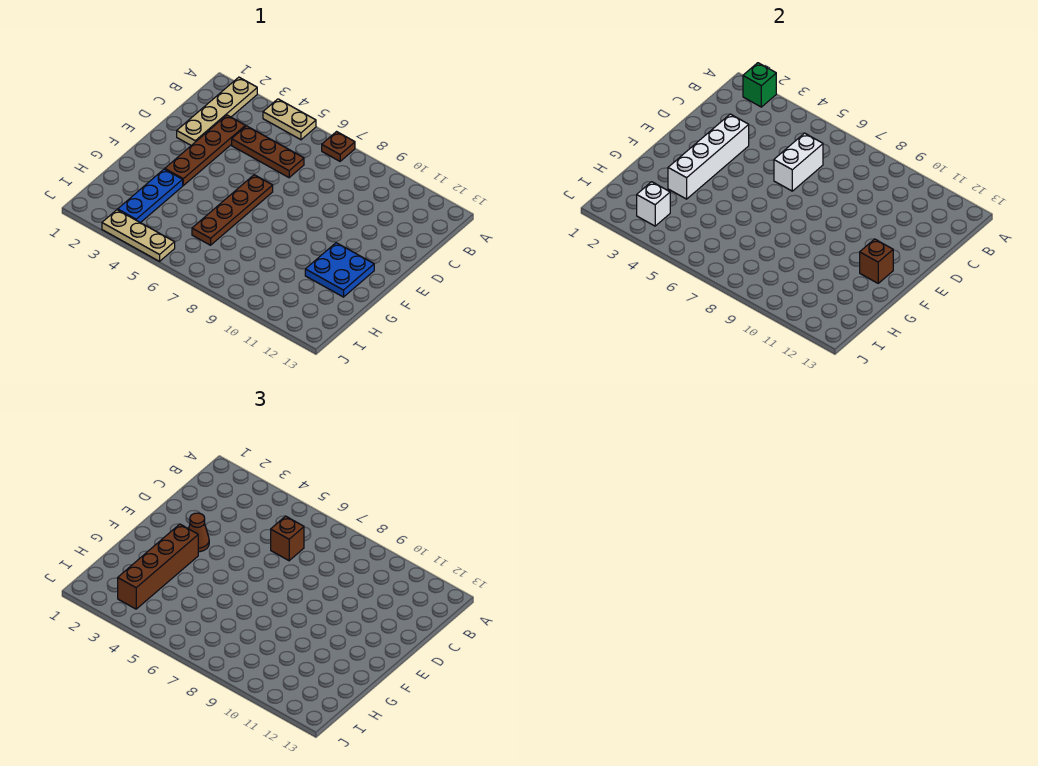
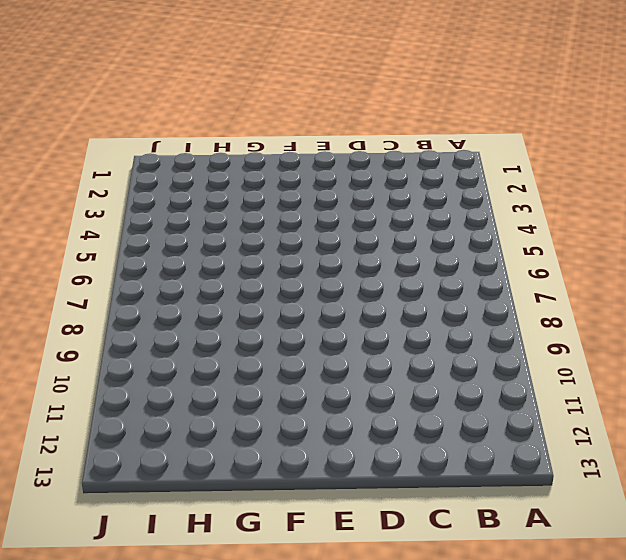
none -> tan plate A2:D2 level 1
none -> tan plate A4:A5 level 1
none -> brown plate A7 level 1

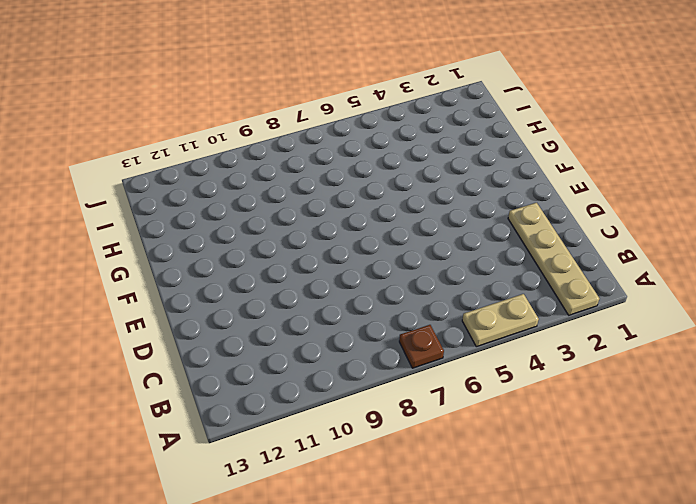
none -> brown plate C3:F3 level 1
none -> brown plate C4:C6 level 1
none -> brown plate E6:H6 level 1

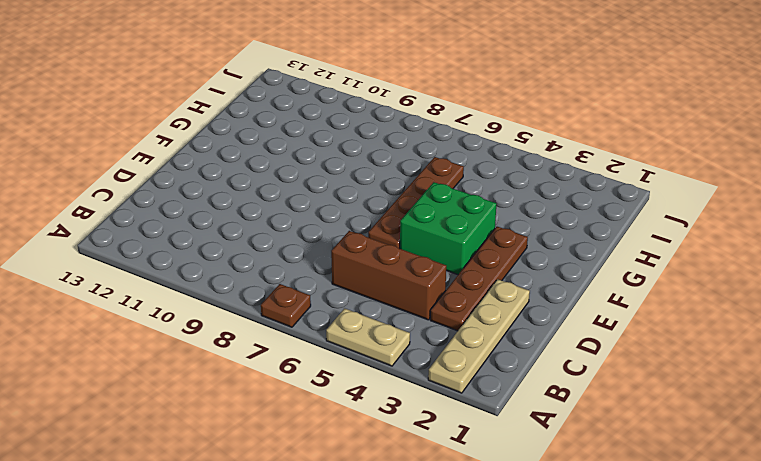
brown brick C4:C6 level 1 -> brown plate C4:C6 level 1
green brick E4:F5 level 1 -> none
none -> blue plate F11:G12 level 1
none -> blue plate G3:I3 level 1
none -> tan plate J3:J5 level 1

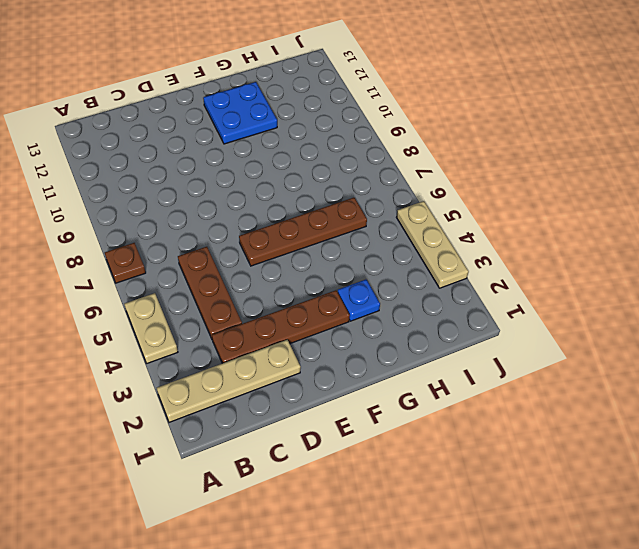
blue plate G3 level 1 -> blue plate G3:I3 level 1
none -> green brick A2 level 2
none -> white brick C6:D6 level 2
none -> white brick D3:G3 level 2

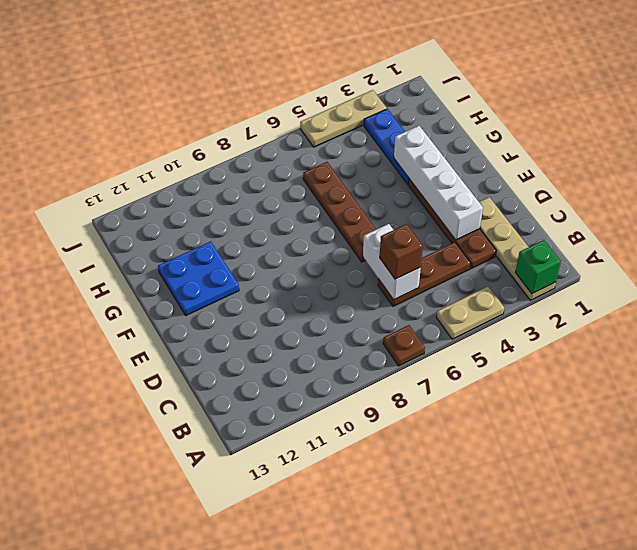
none -> brown brick F12 level 2
none -> white brick I3 level 2
none -> brown cone E3 level 3

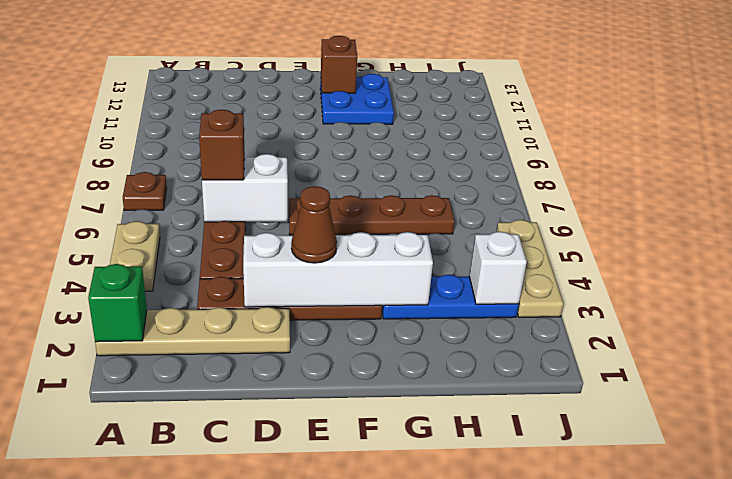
none -> brown brick F3:I3 level 3

